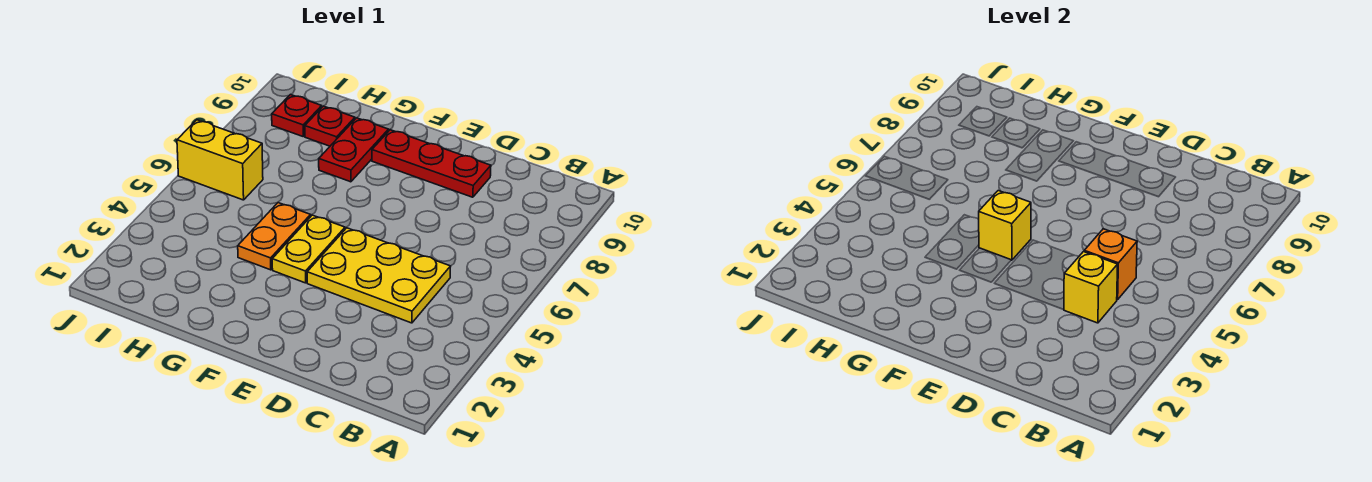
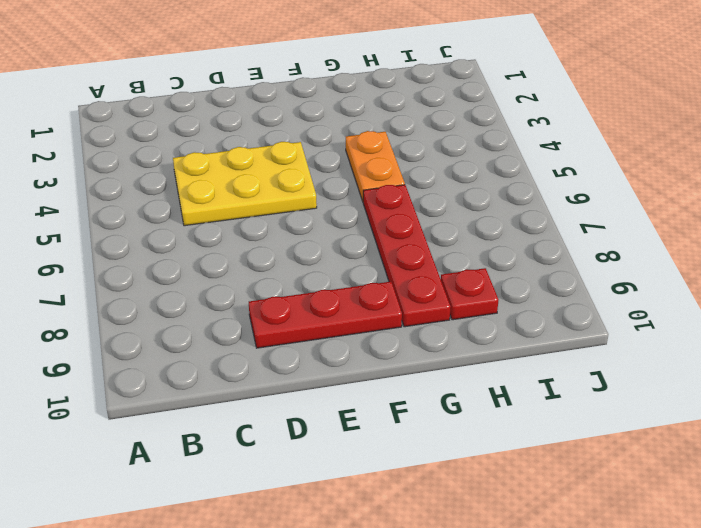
red plate G6:G9 level 1 -> red plate G8:G9 level 1
none -> yellow plate F4:F5 level 1
none -> yellow brick I6:J6 level 1

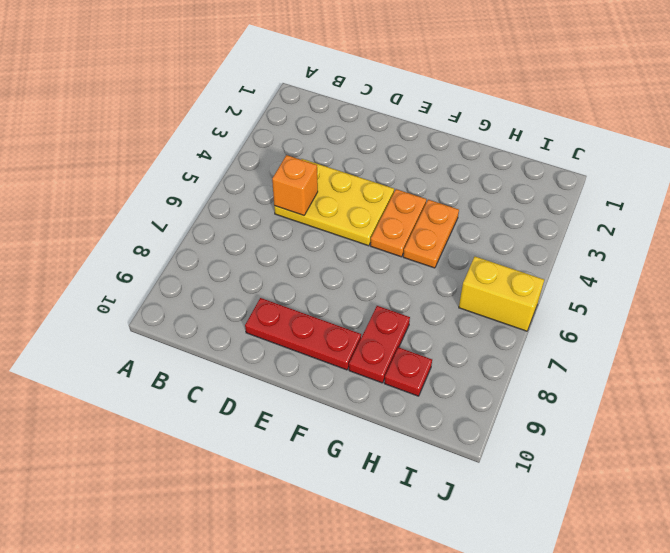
orange plate F4:F5 level 1 -> yellow plate F4:F5 level 1
none -> red plate I9 level 1
none -> yellow brick C4 level 2

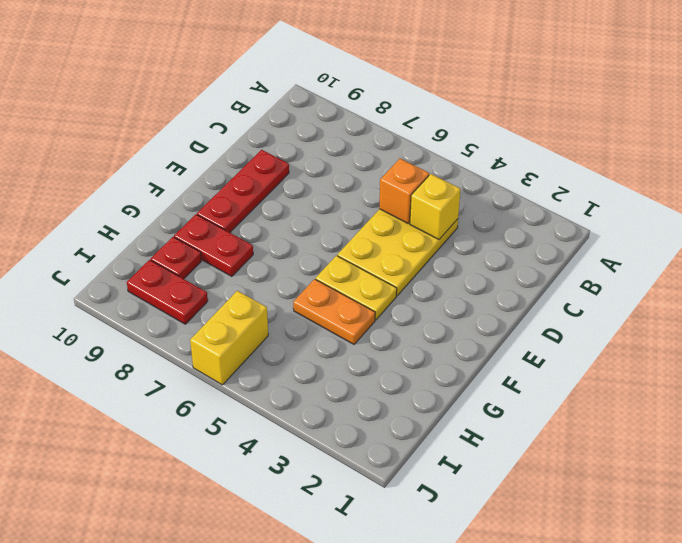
red plate I8:I9 level 1 -> red plate I9 level 1
none -> yellow brick F5 level 2

